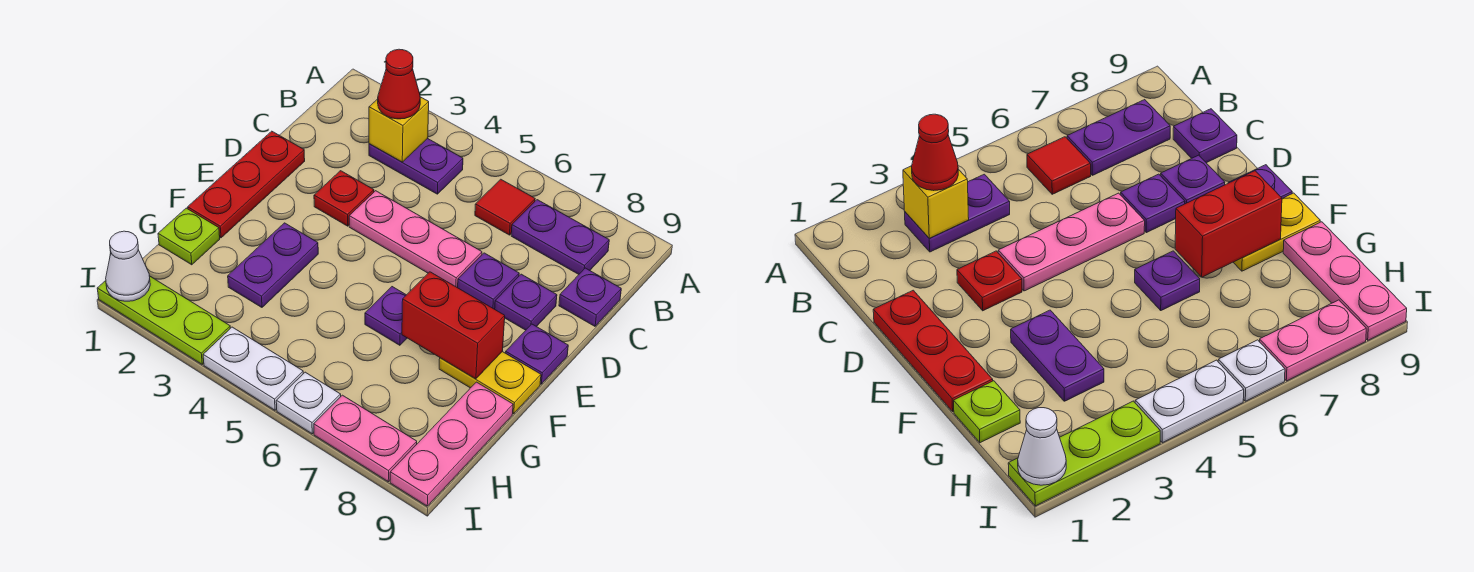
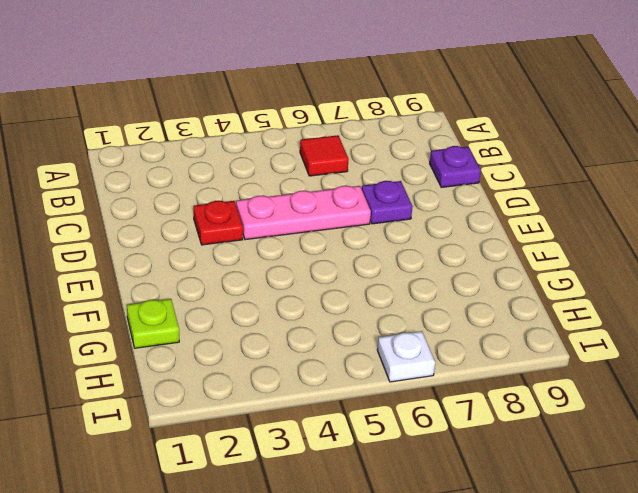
none -> purple plate B3:B4 level 1
none -> purple plate B7:B8 level 1
none -> red plate D1:F1 level 1

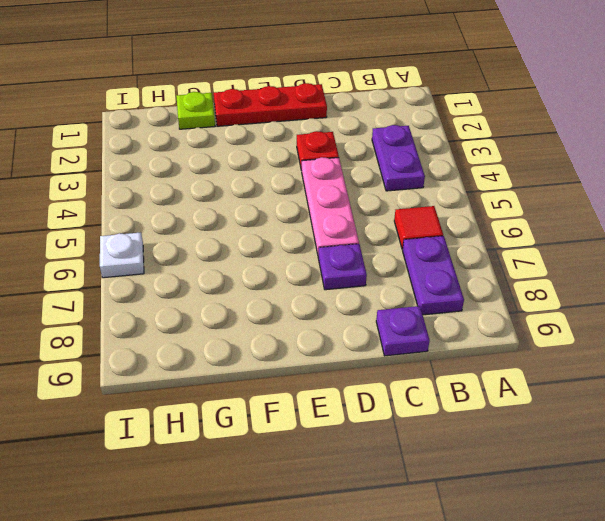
none -> purple plate D8 level 1
none -> purple plate E9 level 1
none -> purple plate F3:G3 level 1

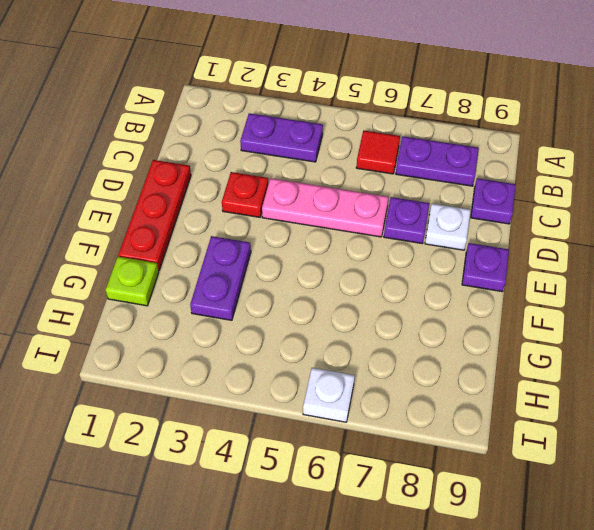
white plate D8 level 1 -> purple plate D8 level 1
none -> purple plate F6 level 1
none -> yellow plate F8:F9 level 1
none -> pink plate G9:I9 level 1

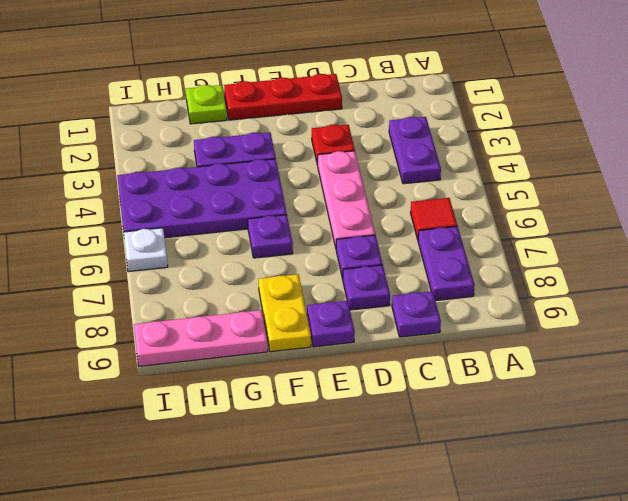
purple plate F4:I5 level 1 -> white plate I4:I5 level 1
none -> lime plate I1:I3 level 1
none -> pink plate I7:I8 level 1
none -> yellow brick B3 level 2

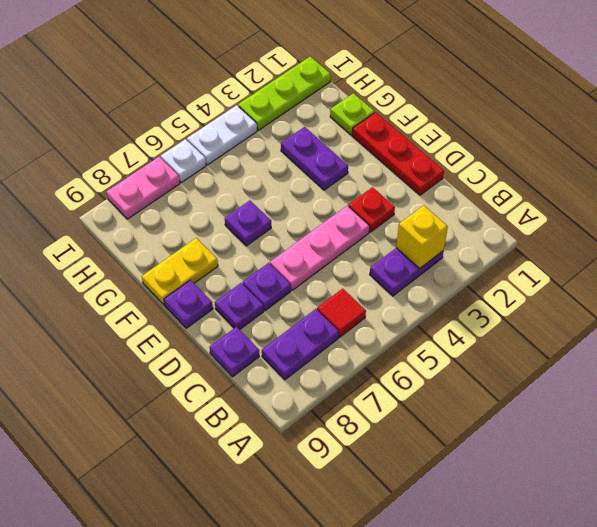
none -> pink plate G9:I9 level 1
none -> red brick F7:F8 level 2
none -> white cone I1 level 2

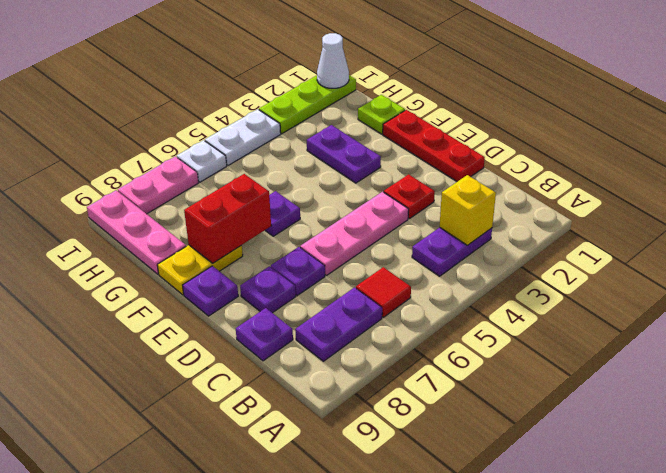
none -> red cone B3 level 3

